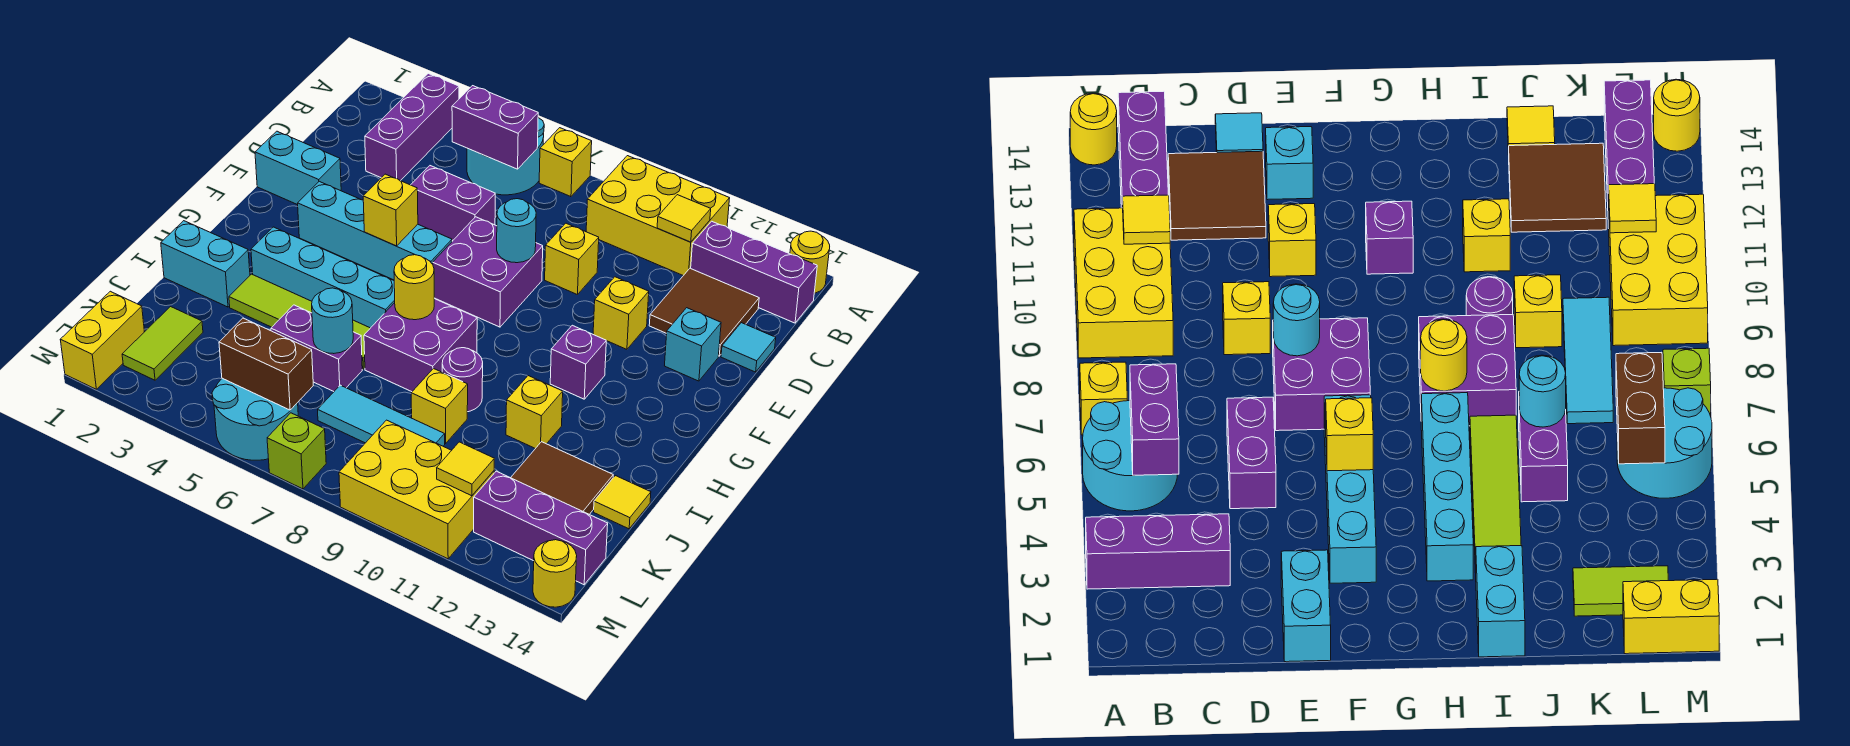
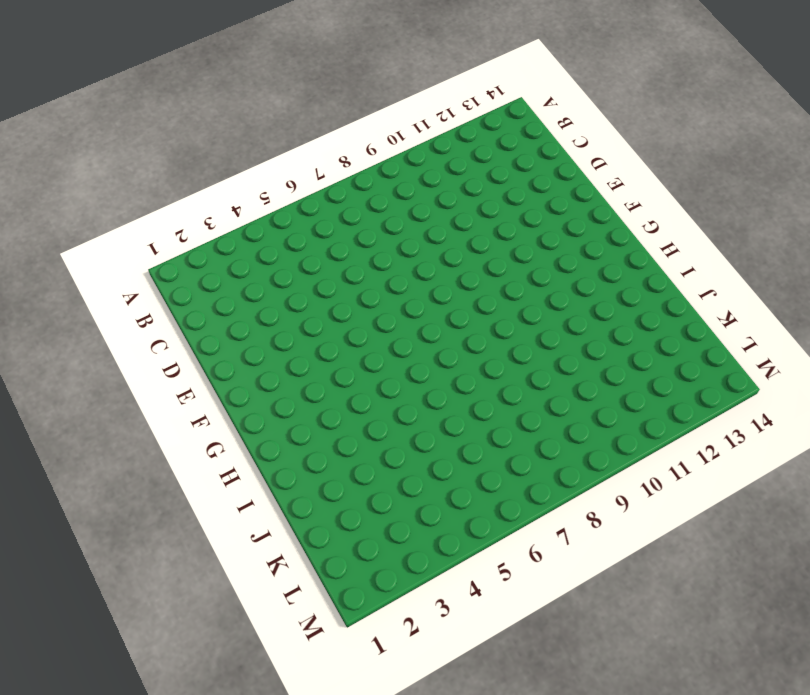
none -> purple brick A3:C3 level 1
none -> cyan round brick A5:B6 level 1
none -> yellow brick A7 level 1
none -> yellow brick A9:B11 level 1

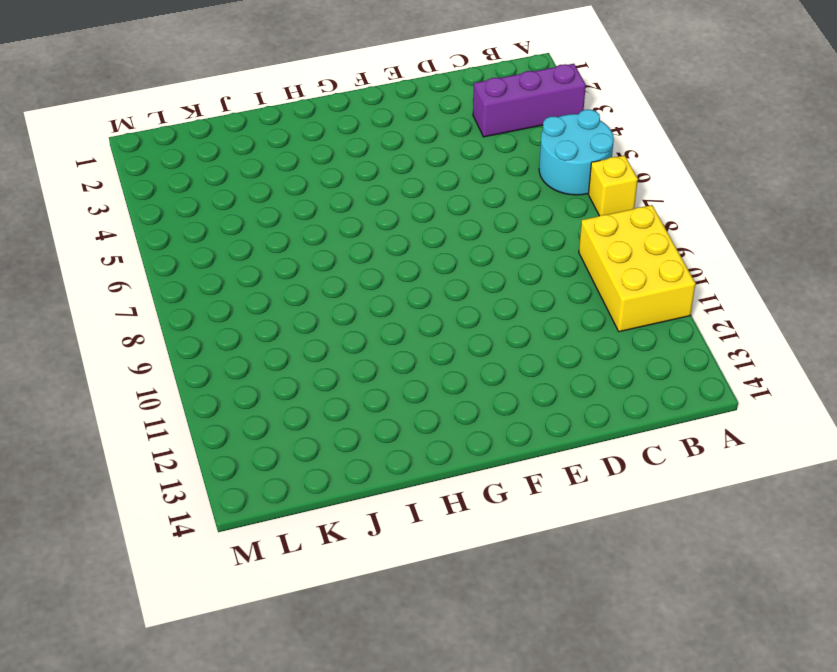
none -> yellow round brick A14 level 1
none -> purple brick B12:B14 level 1
none -> brown tile C12:D13 level 1
none -> purple brick D5:D6 level 1

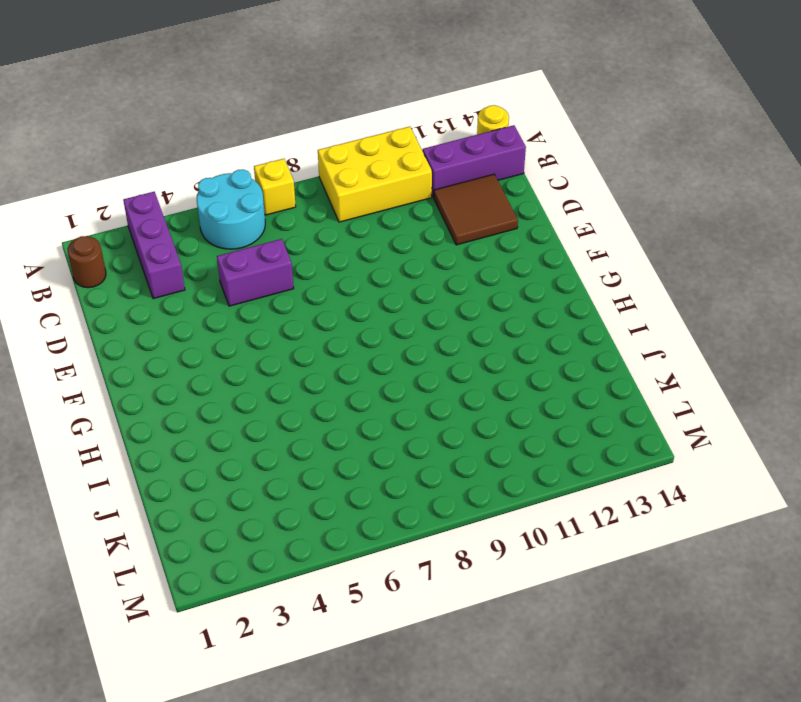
brown round brick B1 level 1 -> none
none -> yellow brick D9 level 1
none -> cyan tile D14 level 1
none -> cyan brick E1:E2 level 1
none -> purple brick E7:F8 level 1

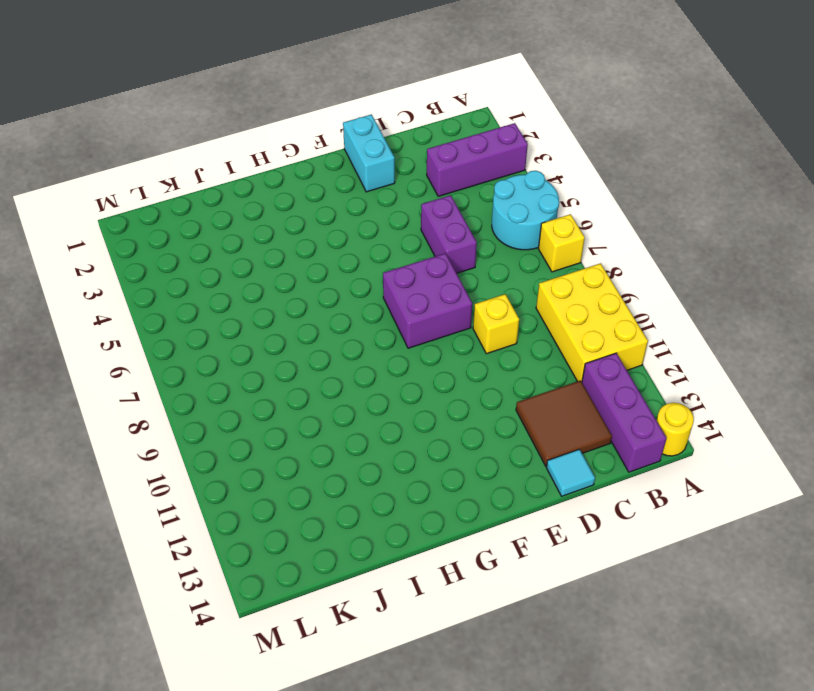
none -> yellow brick E11 level 1
none -> cyan brick E13 level 1
none -> cyan brick F3:F6 level 1
none -> purple brick G11 level 1

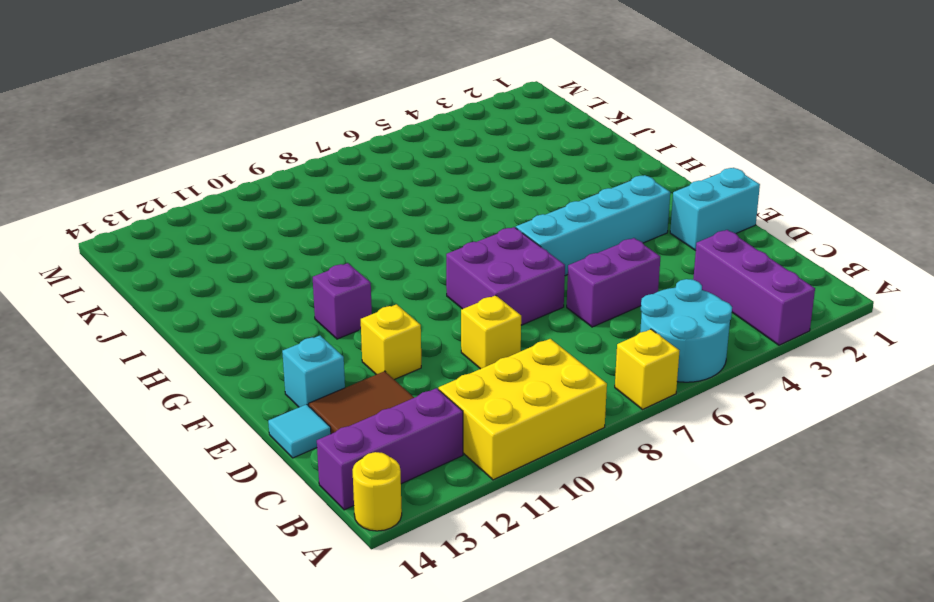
none -> cyan brick H3:H6 level 1
none -> purple brick H7:I8 level 1
none -> cyan brick I1:I2 level 1
none -> lime tile I3:I6 level 1

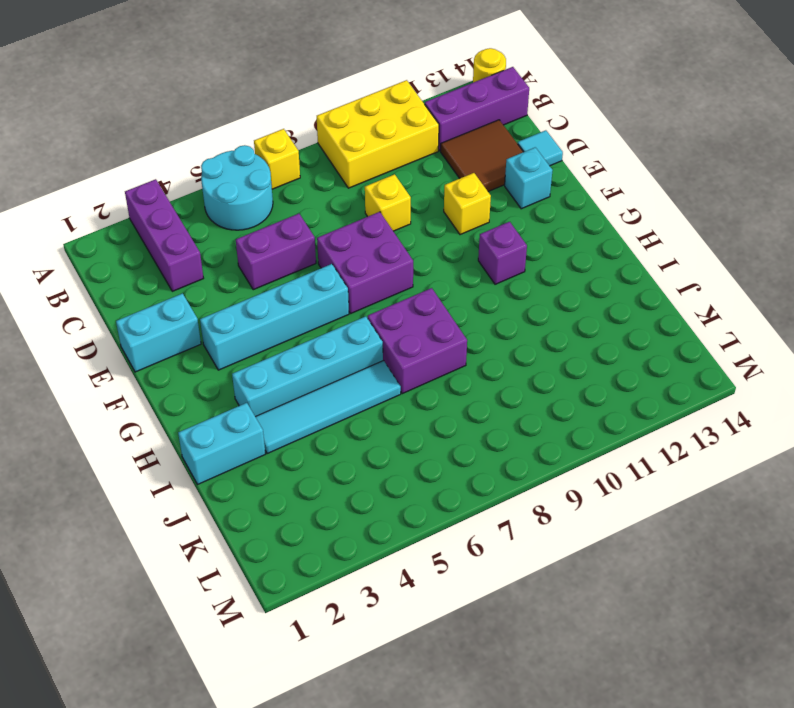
cyan tile I3:I6 level 1 -> lime tile I3:I6 level 1
none -> purple round brick I9 level 1
none -> yellow brick I11 level 1
none -> purple brick J5:J6 level 1
none -> yellow brick J9 level 1

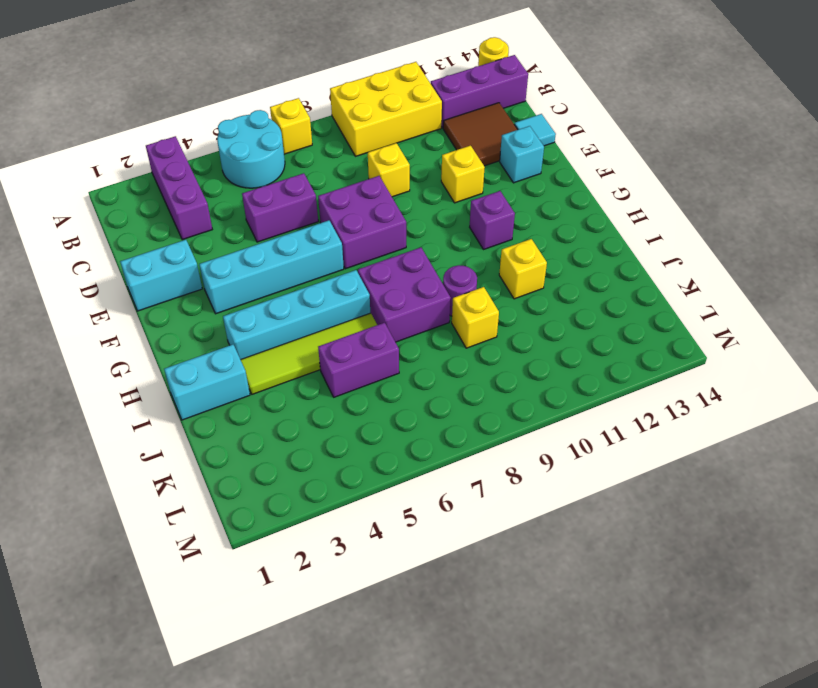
none -> brown tile J12:K13 level 1
none -> yellow tile J14 level 1
none -> lime tile K2:L2 level 1
none -> cyan tile K7:K9 level 1

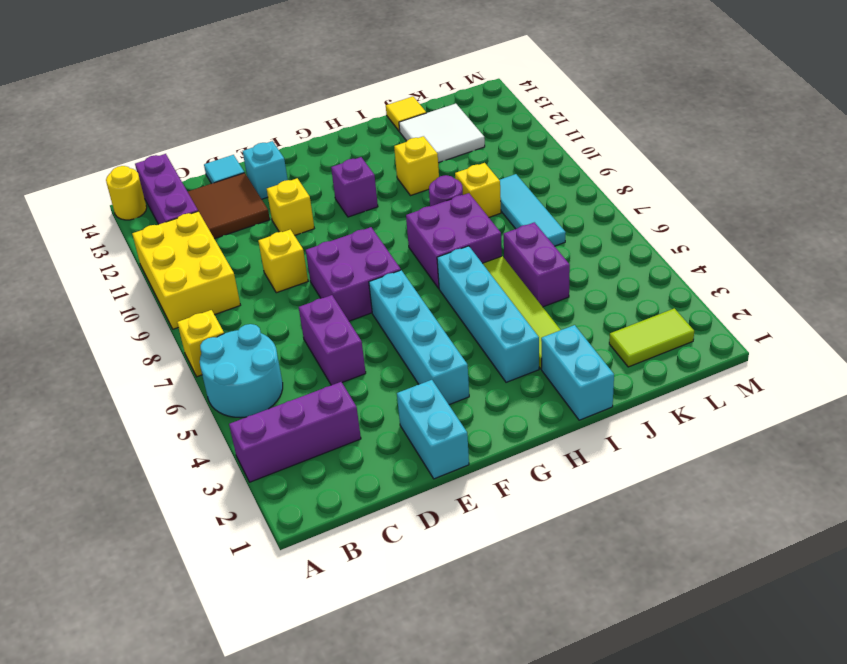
white tile J12:K13 level 1 -> brown tile J12:K13 level 1
none -> yellow brick L1:M1 level 1
none -> cyan round brick L5:M6 level 1
none -> yellow brick L9:M11 level 1
none -> purple brick L12:L14 level 1

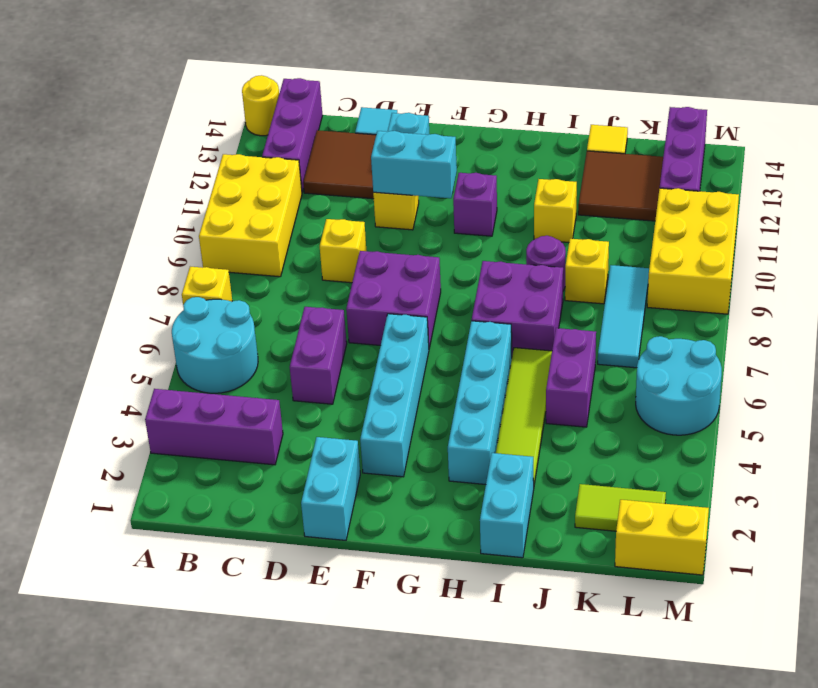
cyan brick E11:F11 level 2 -> none
none -> lime brick M7 level 1
none -> yellow round brick M14 level 1
none -> purple brick B5:B6 level 2
none -> yellow tile B11 level 2

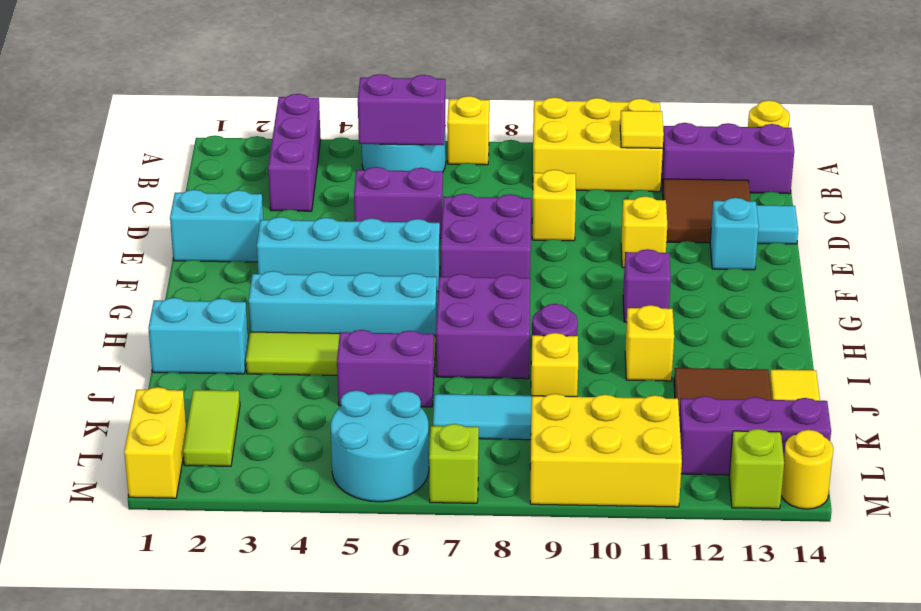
lime brick M13 level 1 -> none
none -> cyan round brick E8 level 2
none -> yellow brick F5 level 2
none -> yellow round brick H7 level 2
none -> cyan round brick J6 level 2

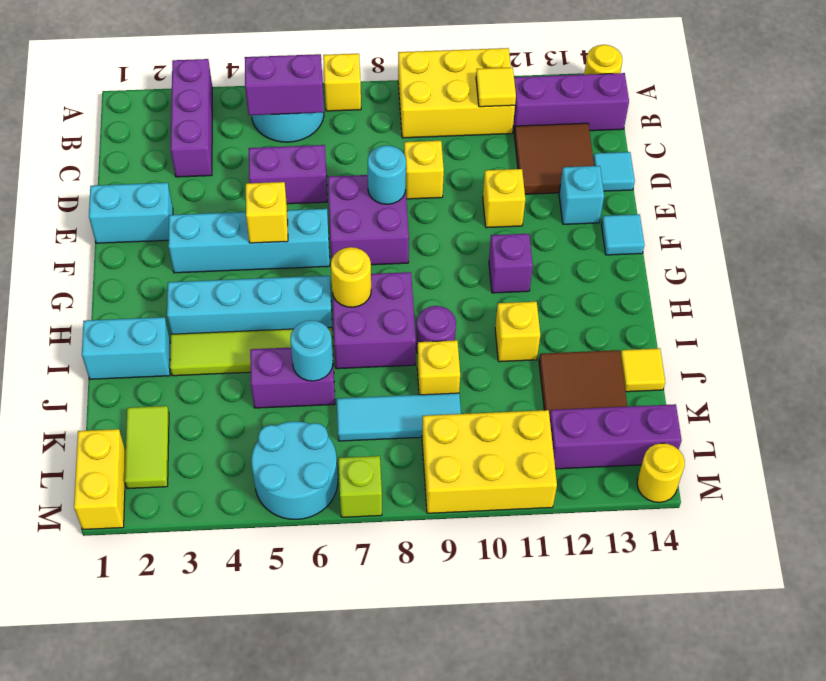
cyan tile F14 level 1 -> none
none -> brown brick L5:L6 level 2
none -> yellow tile L11 level 2

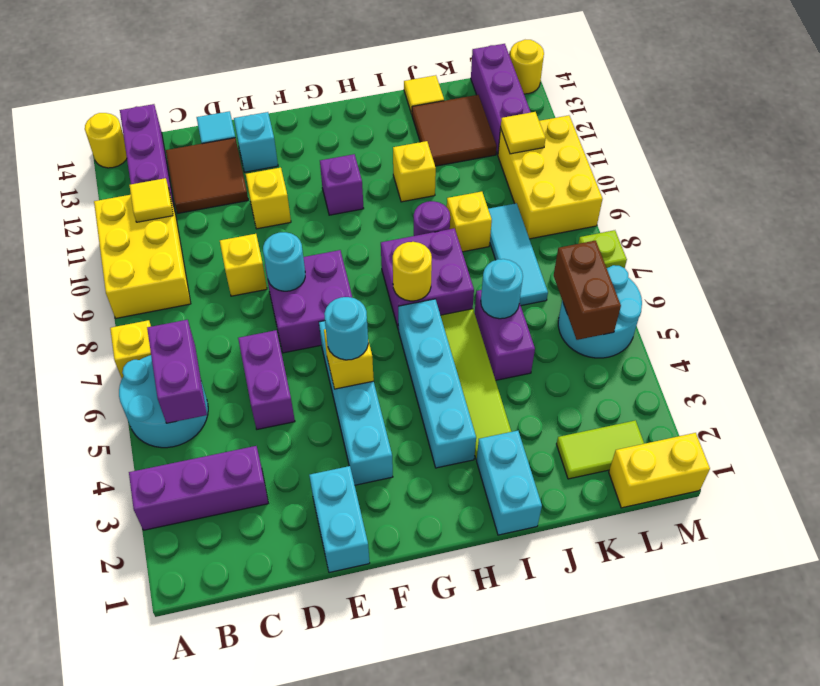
cyan round brick F5 level 3 -> none

